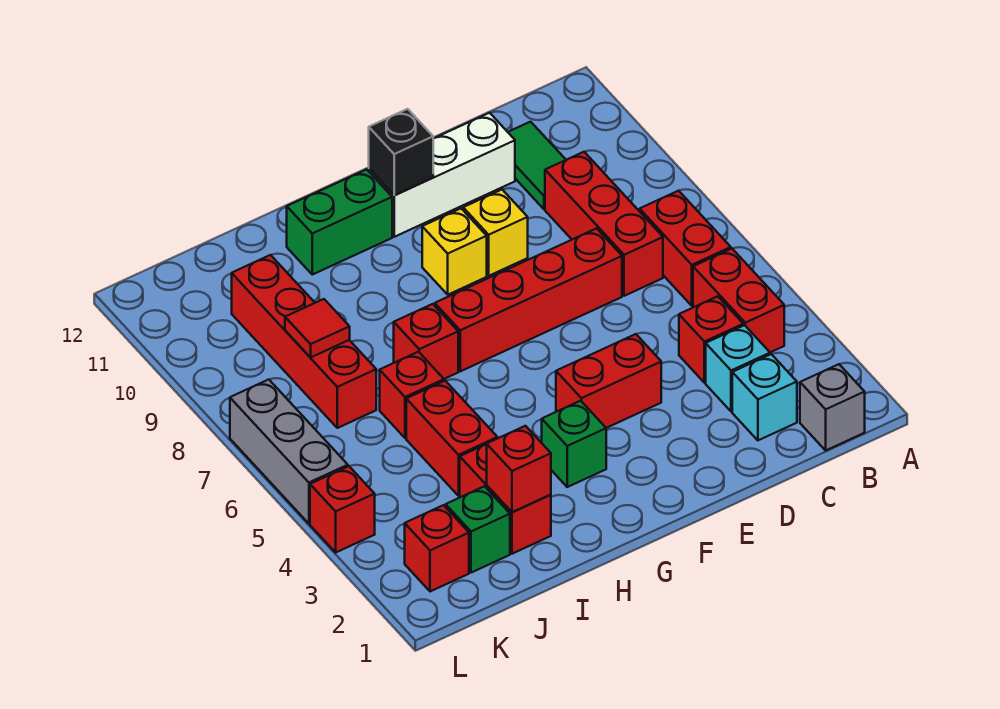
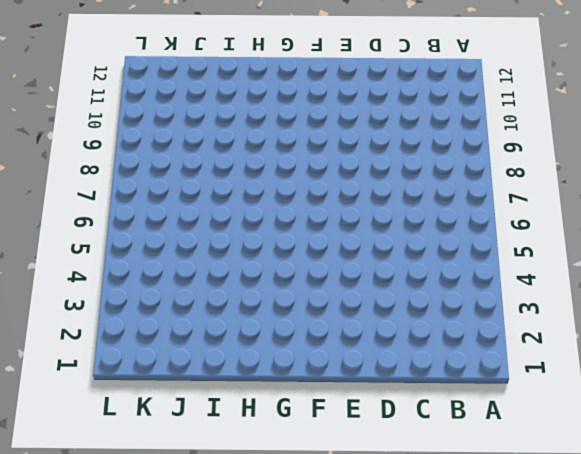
none -> grey brick B1 level 1
none -> red brick B4:B5 level 1
none -> red brick B6:B7 level 1

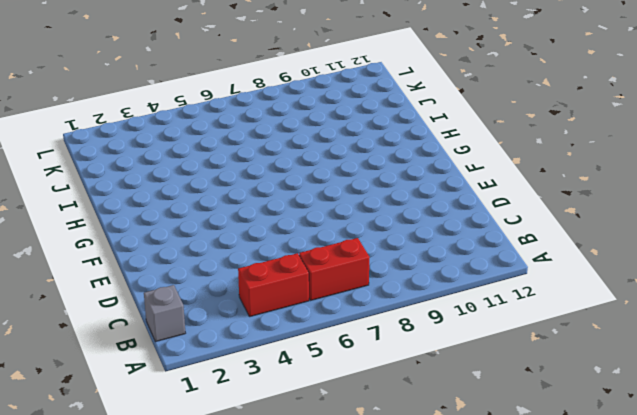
none -> cyan brick C2 level 1
none -> cyan brick C3 level 1
none -> red brick C4 level 1

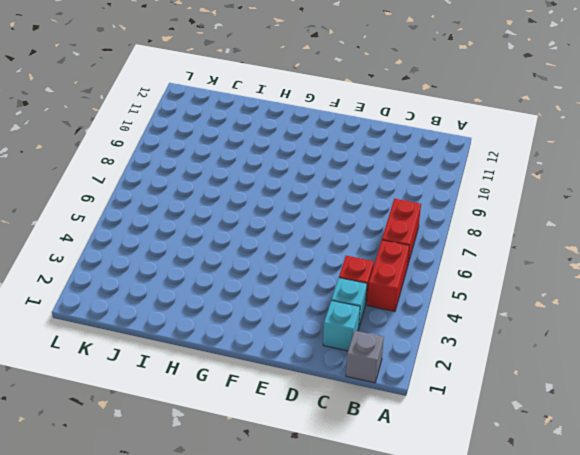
none -> red brick C7:C9 level 1
none -> green tile C10:C11 level 1
none -> red brick D7:G7 level 1

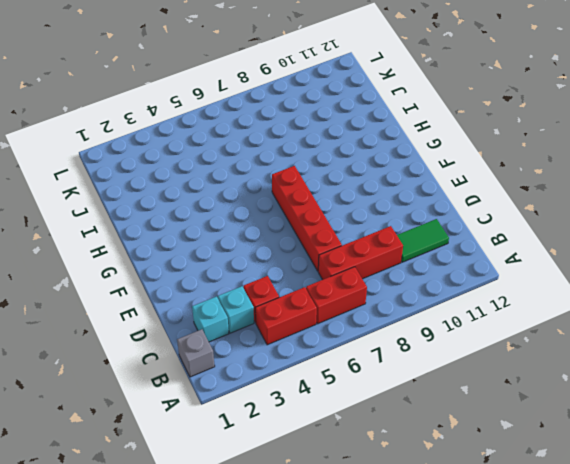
none -> white brick D11:F11 level 1
none -> red brick E4:F4 level 1
none -> yellow brick E9 level 1

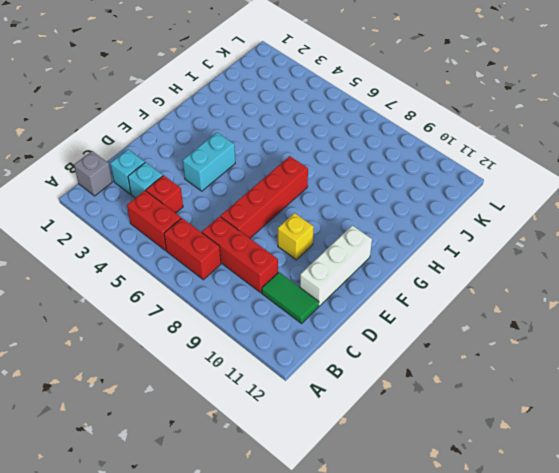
cyan brick E4:F4 level 1 -> red brick E4:F4 level 1
none -> yellow brick F9 level 1
none -> green brick G3 level 1
none -> green brick G11:H11 level 1

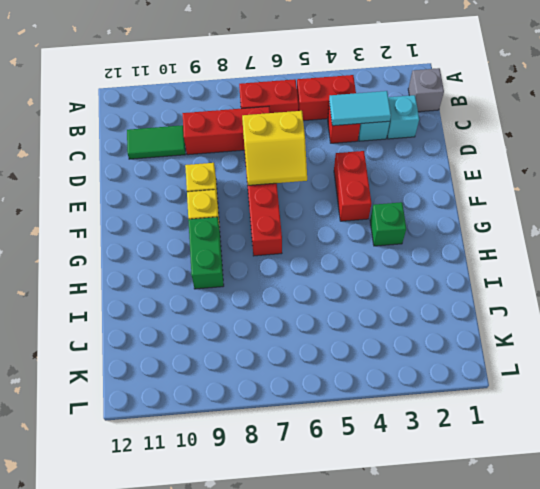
cyan tile C3:C4 level 2 -> none
yellow slope D6:E7 level 2 top D -> none
green brick G9:H9 level 1 -> green brick G11:H11 level 1
none -> white brick D11:F11 level 1
none -> red brick H7 level 1
none -> red brick I2:I3 level 1

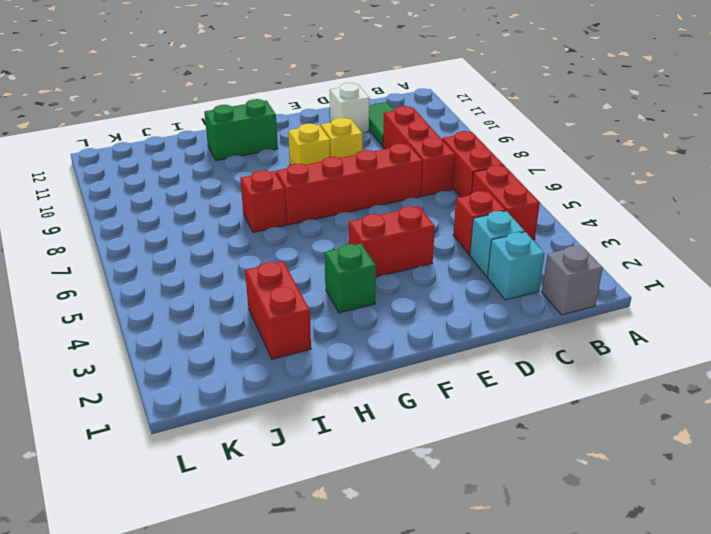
white brick D11 level 1 -> white brick D11:F11 level 1
none -> red brick I4:I5 level 1
none -> red brick I6 level 1
none -> green brick J2 level 1

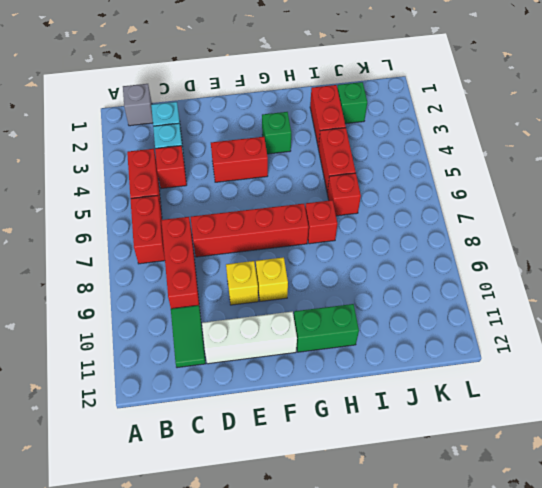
none -> red brick J7:J10 level 1
none -> red brick K2 level 1
none -> red brick L4 level 1

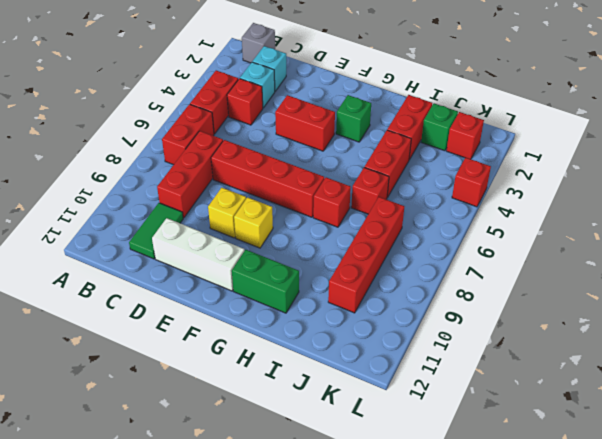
none -> grey brick L5:L7 level 1
none -> black brick F11 level 2
none -> red brick I2 level 2

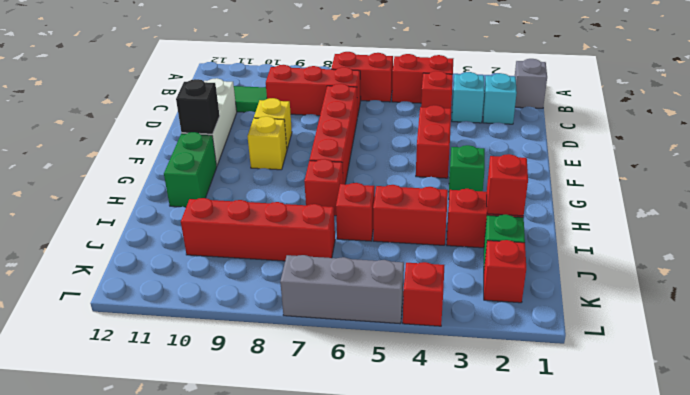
none -> red tile J8 level 2

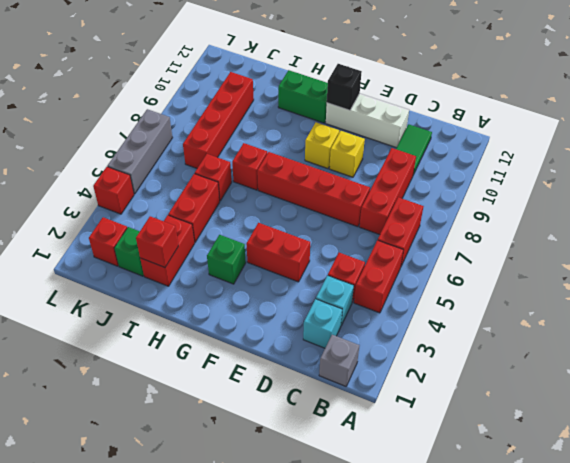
none -> red tile J8 level 2

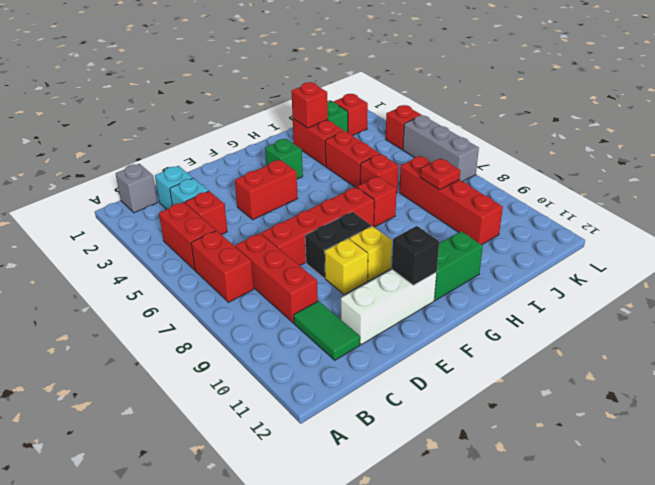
black brick E8:F8 level 1 -> none
red plate J8 level 2 -> red tile J8 level 2

